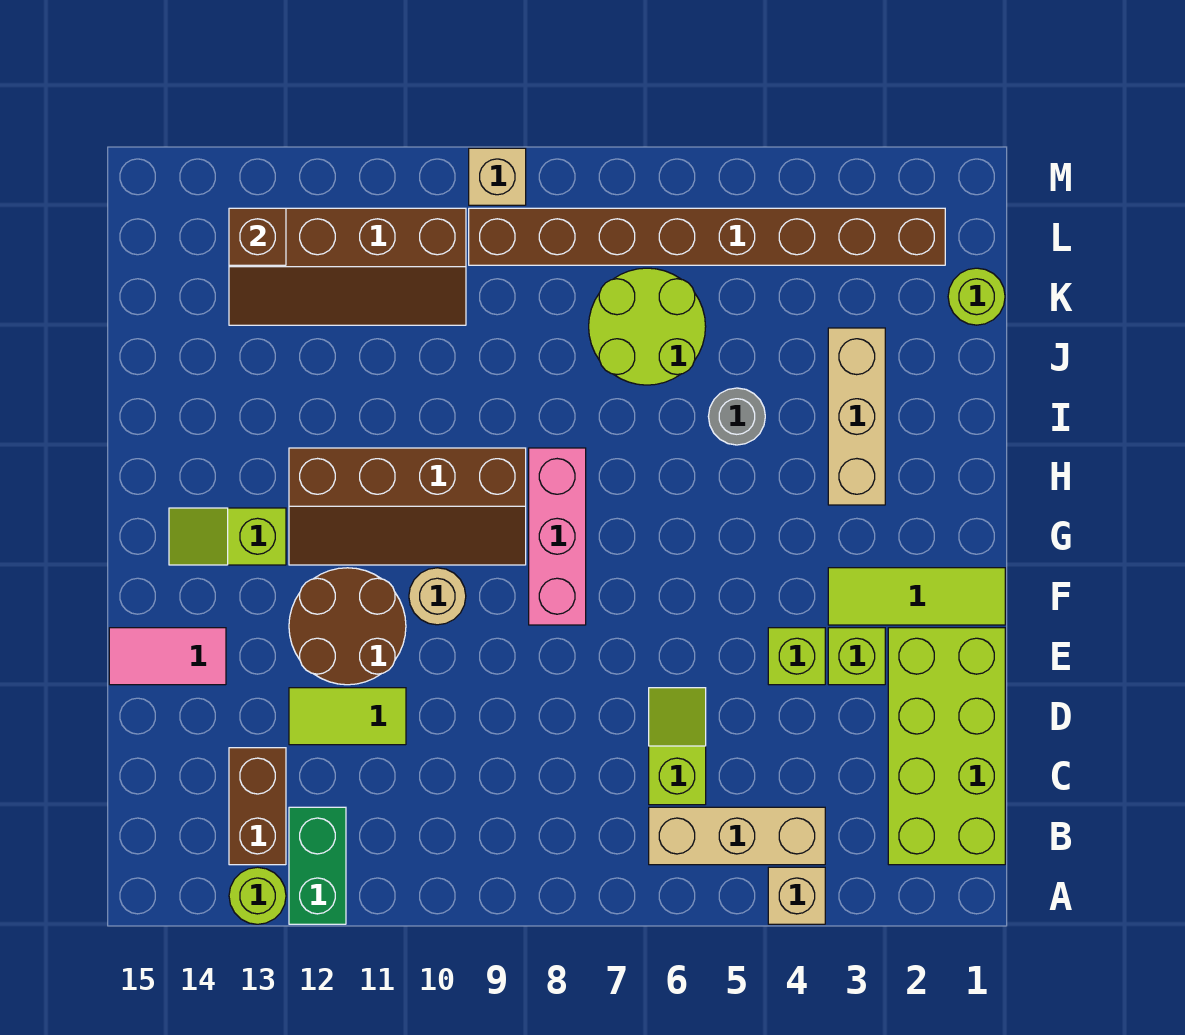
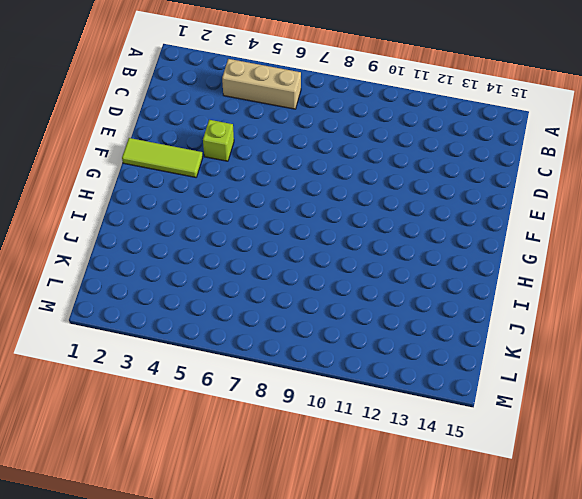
none -> tan brick A4 level 1
none -> green brick A12:B12 level 1
none -> lime round brick A13 level 1

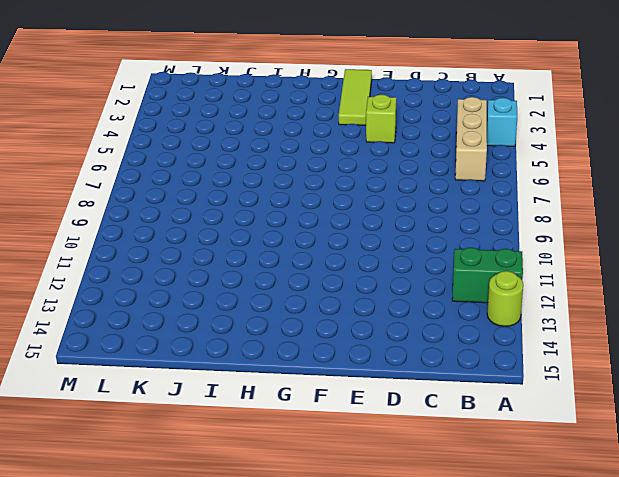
cyan brick A4 level 1 -> tan brick A4 level 1
none -> lime brick B1:E2 level 1
none -> brown brick B13:C13 level 1
none -> lime slope C6:D6 level 1 top C

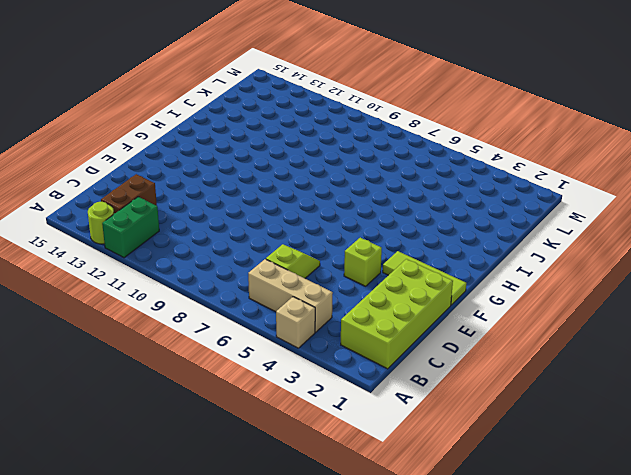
none -> lime tile D11:D12 level 1
none -> lime brick E3 level 1
none -> brown round brick E11:F12 level 1

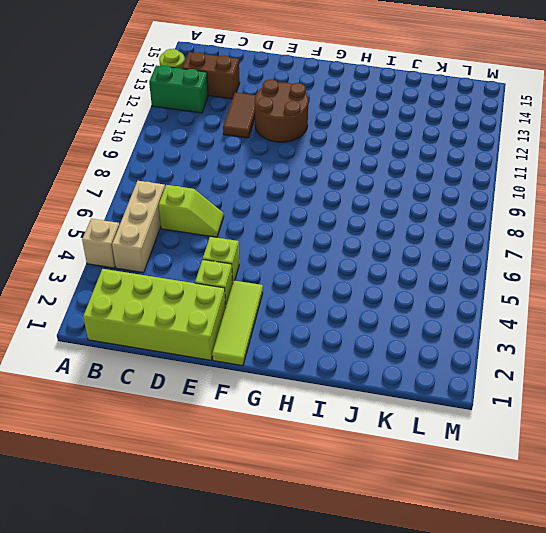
brown tile D11:D12 level 1 -> lime tile D11:D12 level 1
none -> pink tile E14:E15 level 1
none -> pink brick F8:H8 level 1
none -> tan round brick F10 level 1

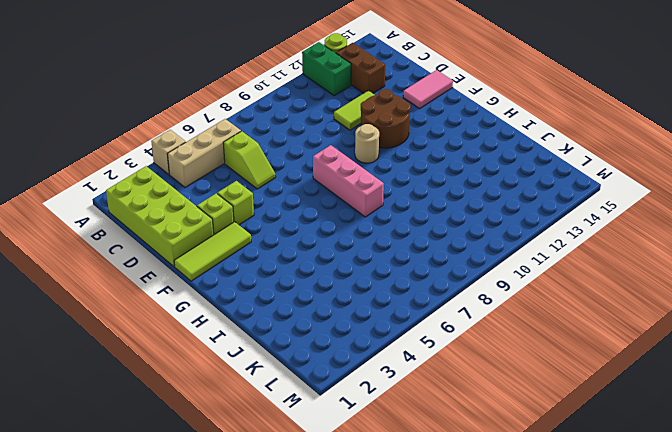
none -> brown slope G9:H12 level 1 top H
none -> lime slope G13:G14 level 1 top 13
none -> tan brick H3:J3 level 1

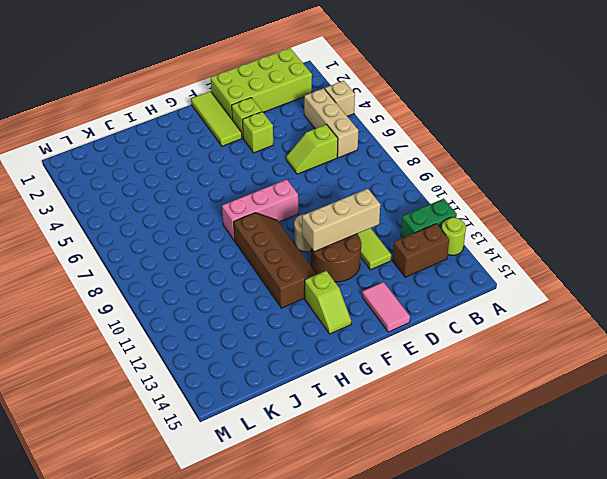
tan brick D11:F11 level 2 -> tan brick H3:J3 level 1
none -> grey round brick I5 level 1
none -> lime round brick J6:K7 level 1
none -> lime round brick K1 level 1

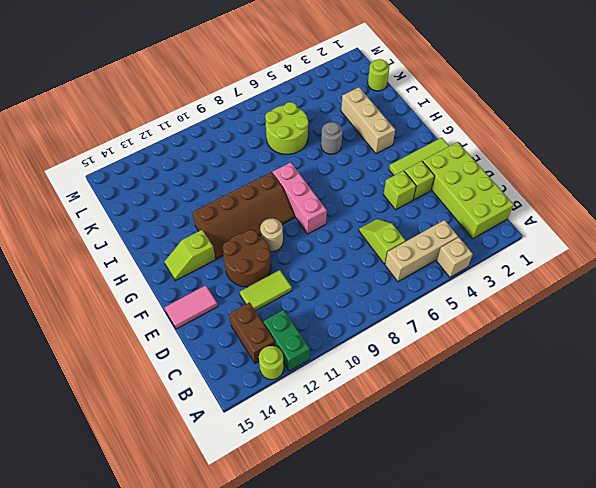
none -> brown slope K10:L13 level 1 top L
none -> brown brick L2:L9 level 1
none -> tan brick M9 level 1

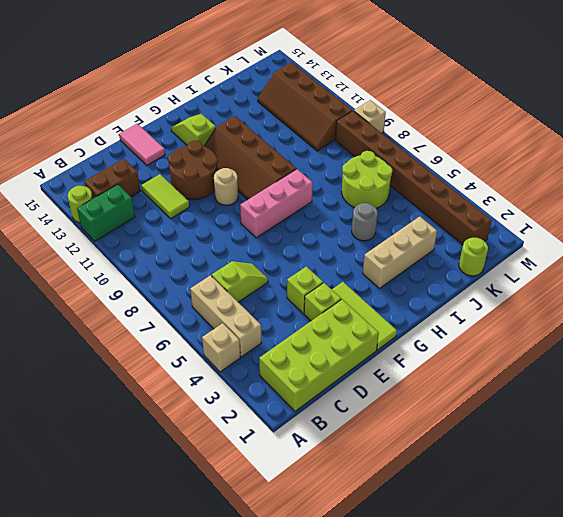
none -> brown brick L13 level 2

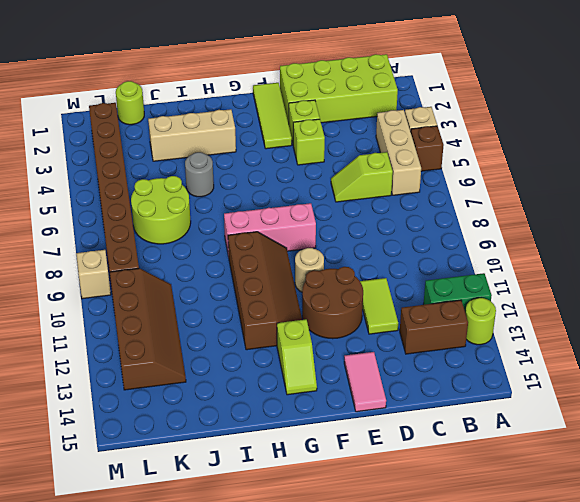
brown brick A5 level 1 -> brown brick L13 level 2

